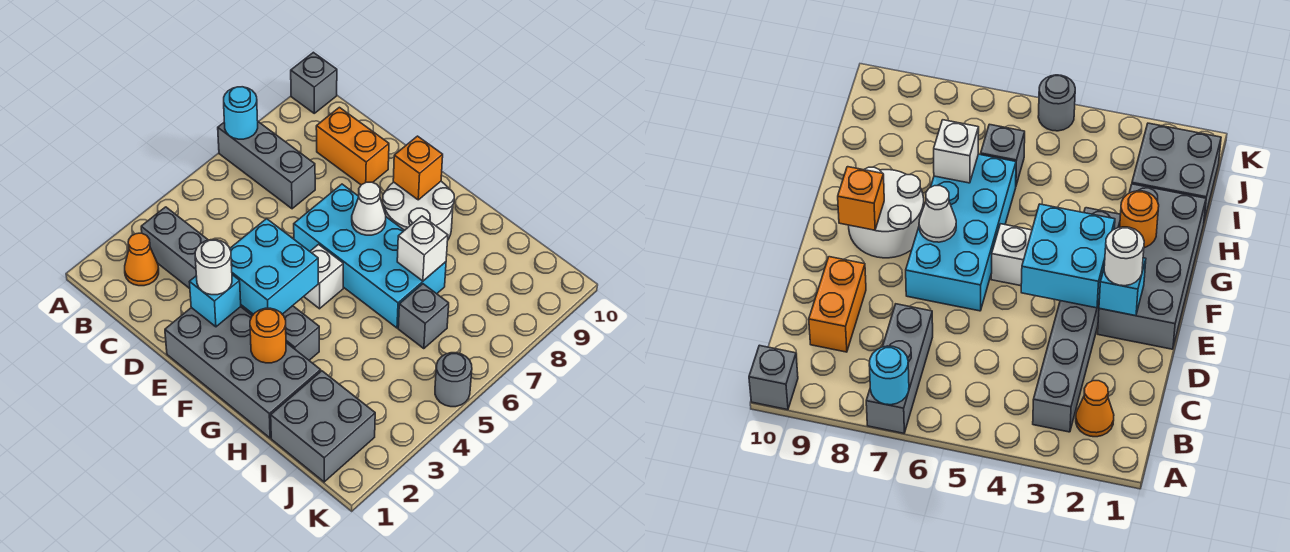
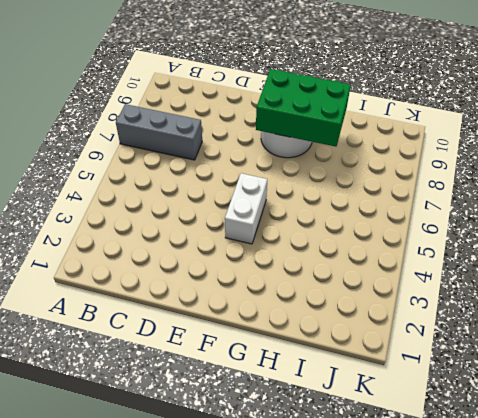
white brick F4:F5 level 1 -> white brick F5 level 1
green brick F8:H9 level 2 -> orange brick F9 level 2
none -> grey brick A10 level 1
none -> orange cone B2 level 1
none -> grey brick B3:G3 level 1

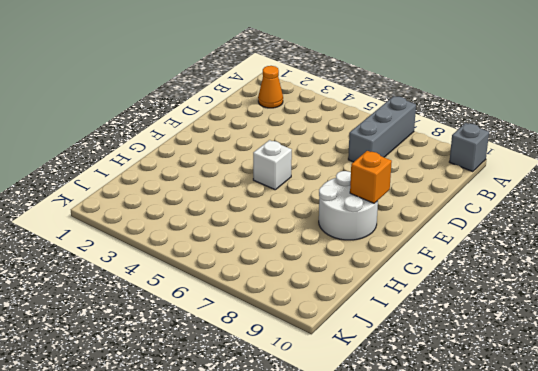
none -> grey brick B3:G3 level 1
none -> orange brick C9:D9 level 1
none -> grey brick E1:H2 level 1

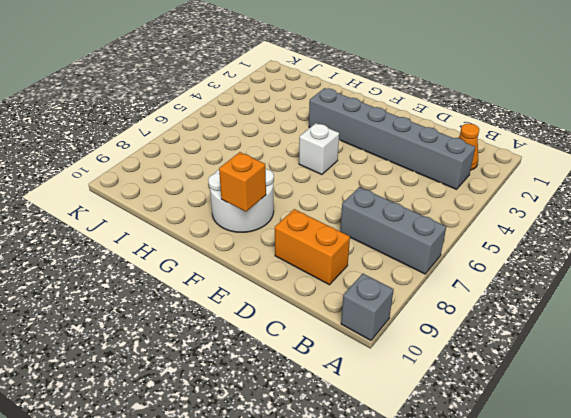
none -> grey brick E1:H2 level 1
none -> cyan brick E6:H7 level 1
none -> grey brick I1:J2 level 1

